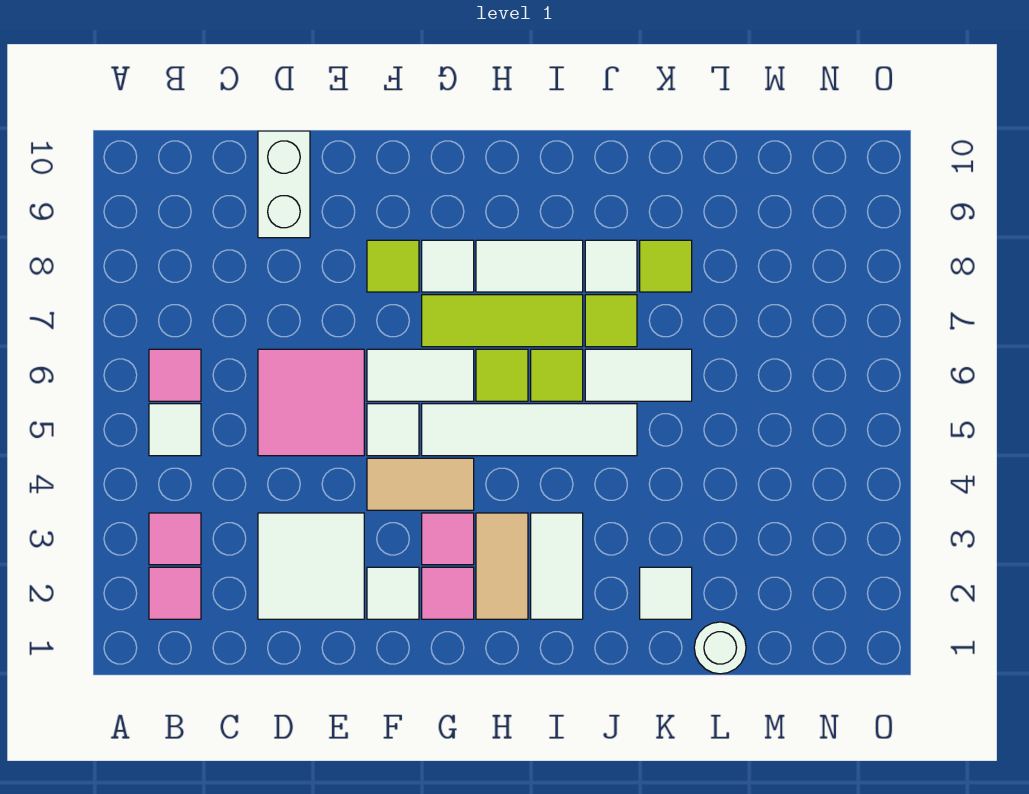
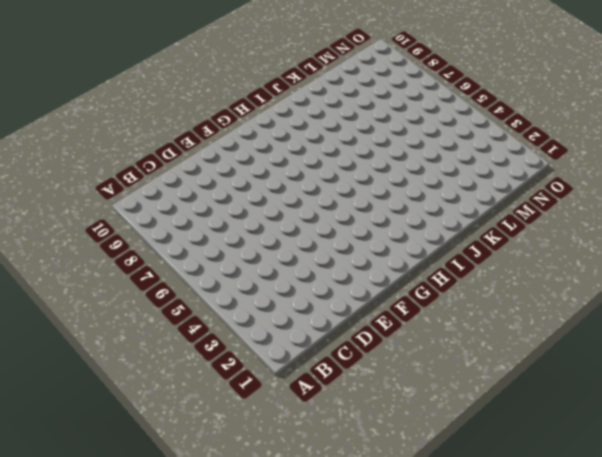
none -> pink tile B2 level 1
none -> pink tile B3 level 1
none -> white tile B5 level 1

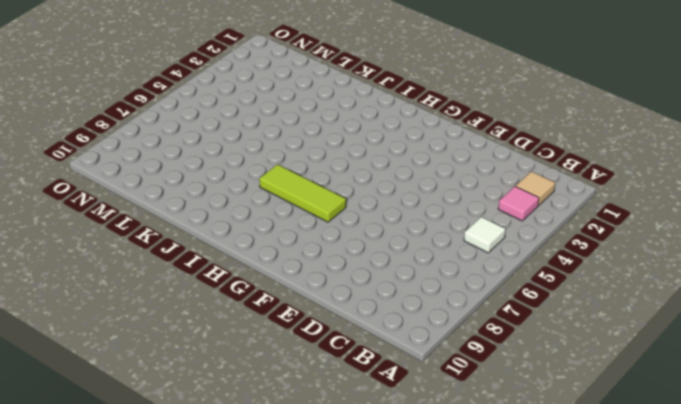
tan tile B2 level 1 -> pink tile B2 level 1
none -> pink tile B6 level 1
none -> white tile D2:E3 level 1
none -> pink tile D5:E6 level 1

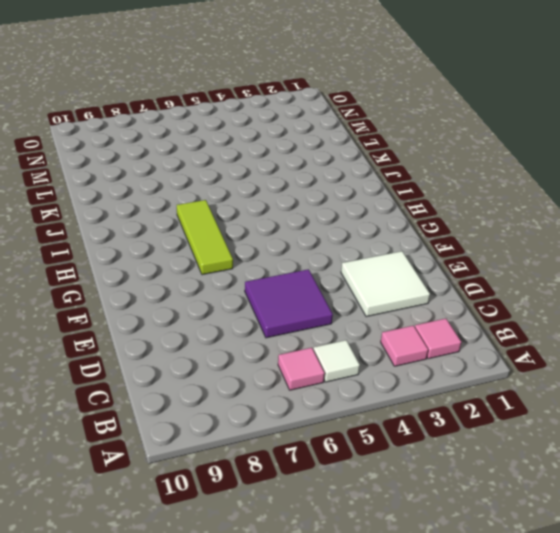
purple tile D5:E6 level 1 -> pink tile D5:E6 level 1
none -> white brick D9:D10 level 1
none -> white tile F2 level 1
none -> tan tile F4:G4 level 1

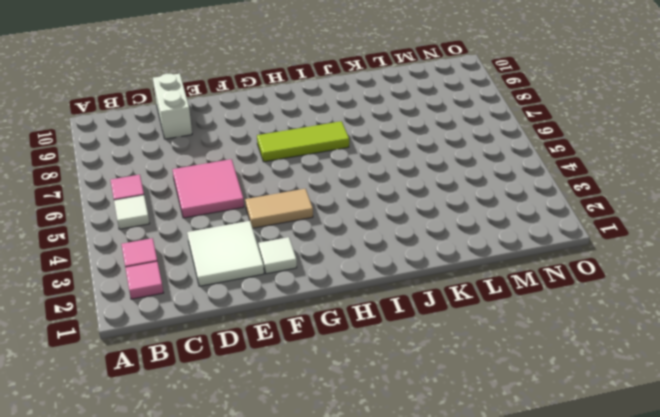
none -> white tile F5 level 1
none -> white tile F6:G6 level 1
none -> lime tile F8 level 1

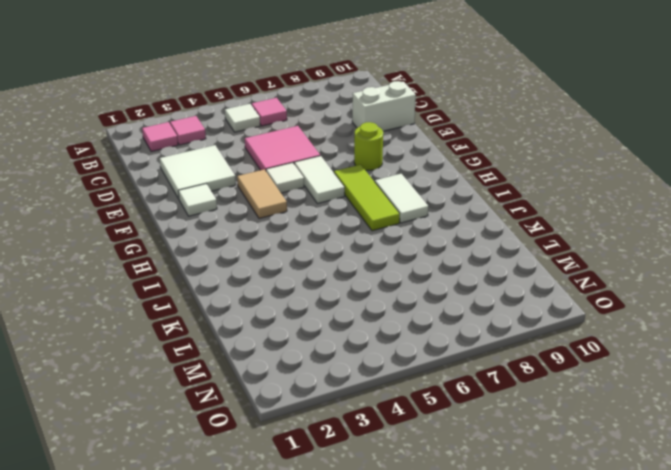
lime round brick F8 level 1 -> lime tile F8 level 1
none -> pink tile G2 level 1
none -> pink tile G3 level 1
none -> white tile G5:J5 level 1

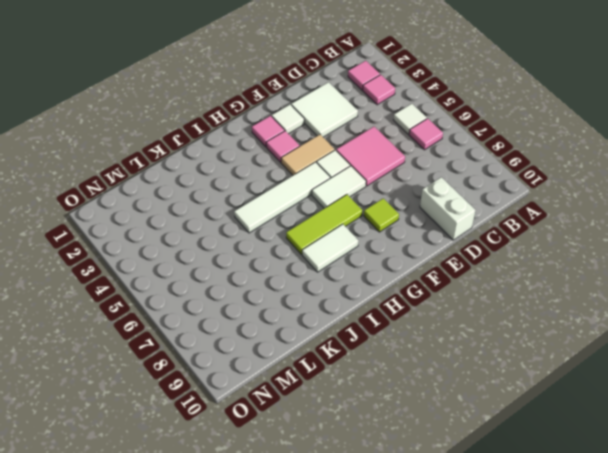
none -> white tile G8 level 1
none -> tan tile H2:H3 level 1
none -> lime tile H6 level 1

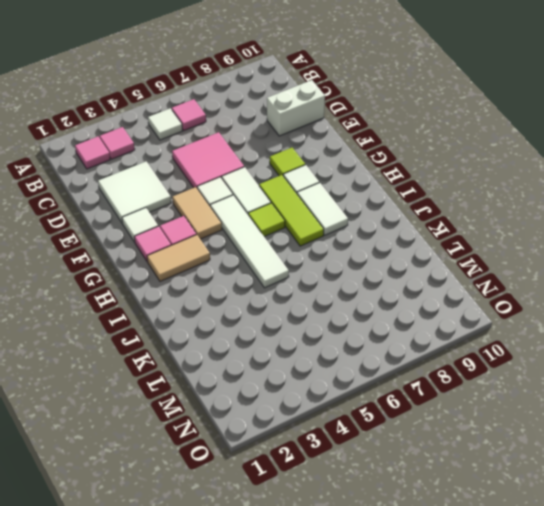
none -> white tile I2:I3 level 1
none -> lime tile I6 level 1
none -> white tile J6:K6 level 1

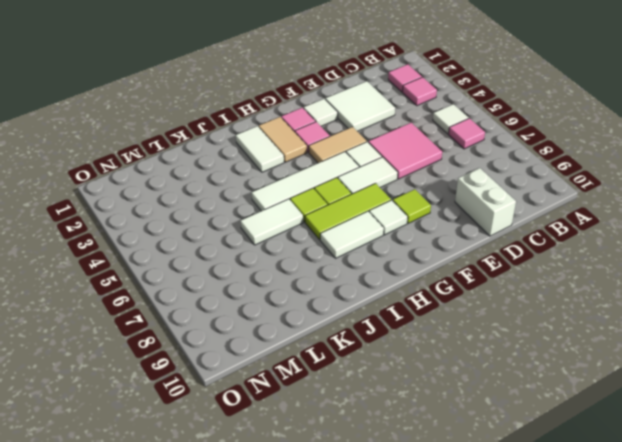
none -> lime tile J7 level 1
none -> white tile J8 level 1
none -> white tile K2 level 1

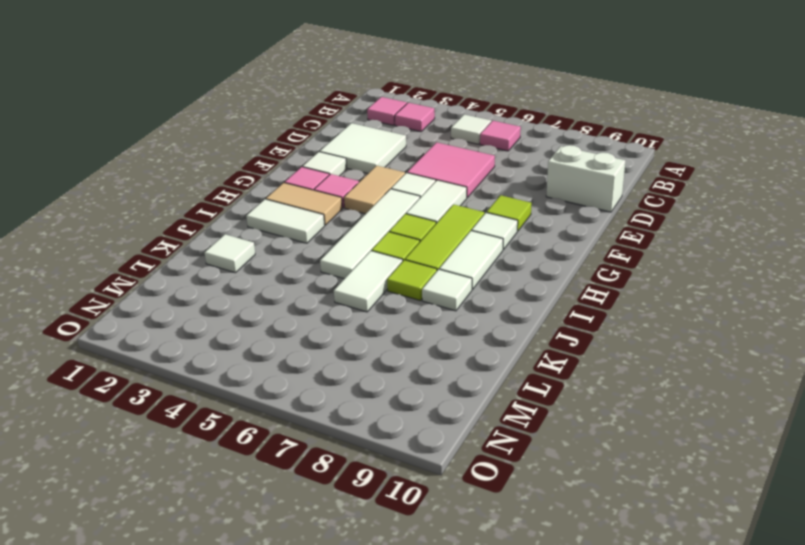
none -> lime tile K8 level 1
none -> white round brick L1 level 1

